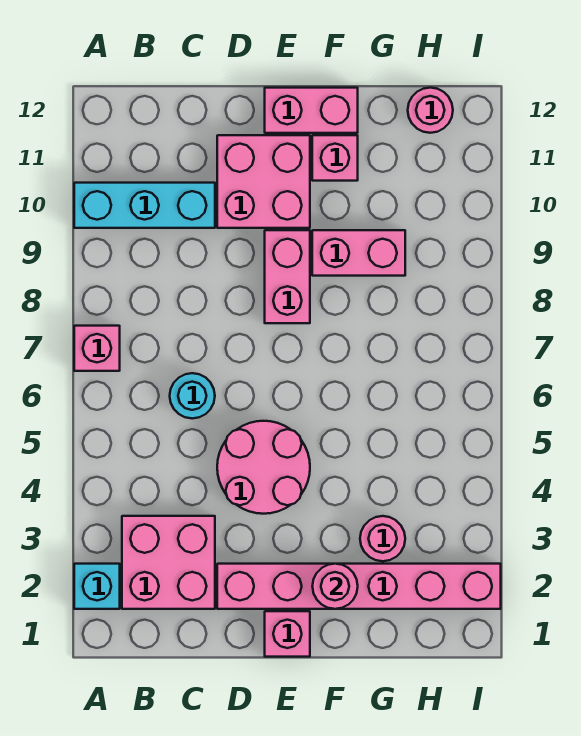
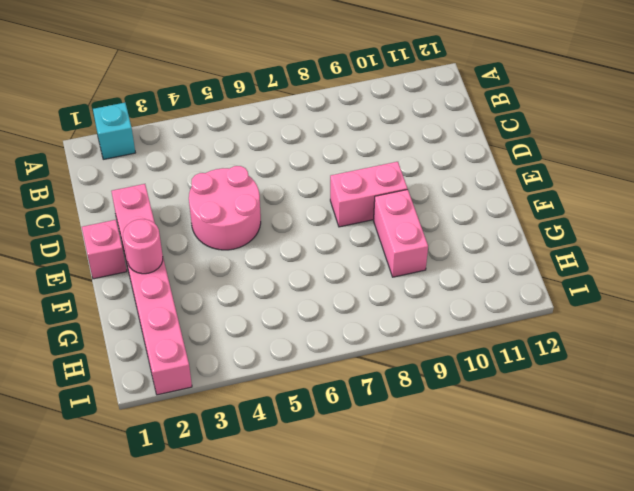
none -> pink brick A7 level 1
none -> cyan brick A10:C10 level 1
none -> pink brick B2:C3 level 1

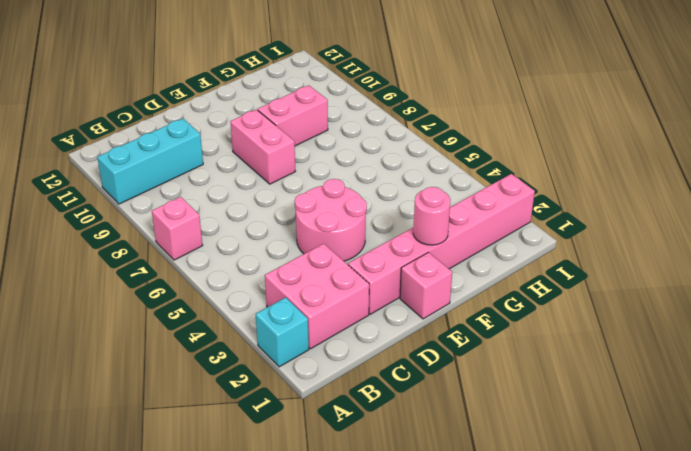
none -> cyan round brick C6 level 1
none -> pink brick D10:E11 level 1
none -> pink brick E12:F12 level 1

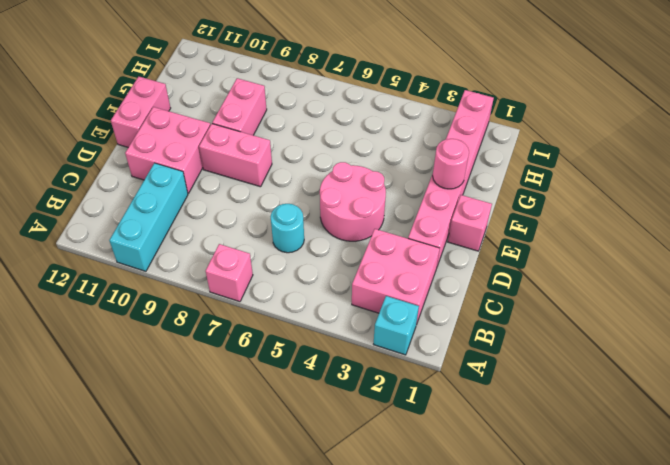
none -> pink brick F11 level 1
none -> pink round brick G3 level 1
none -> pink round brick H12 level 1

